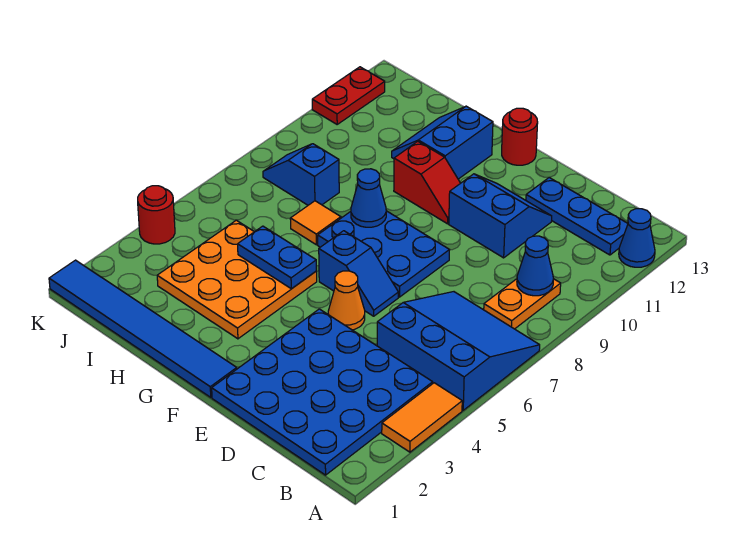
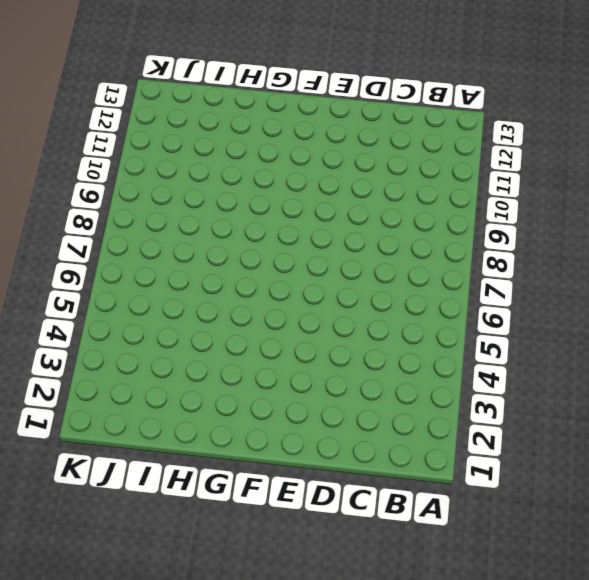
none -> orange tile A3:A4 level 1
none -> blue slope A5:C7 level 1 top 5
none -> blue cone A12 level 1

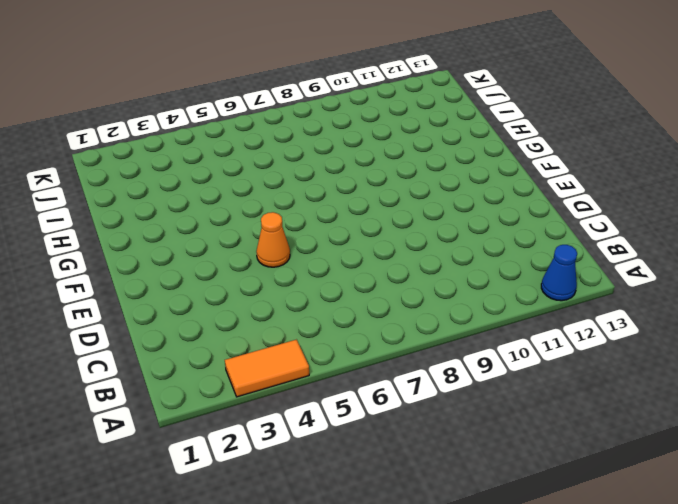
none -> blue slope A5:C7 level 1 top 5
none -> blue plate B1:E4 level 1
none -> orange plate B8:B9 level 1

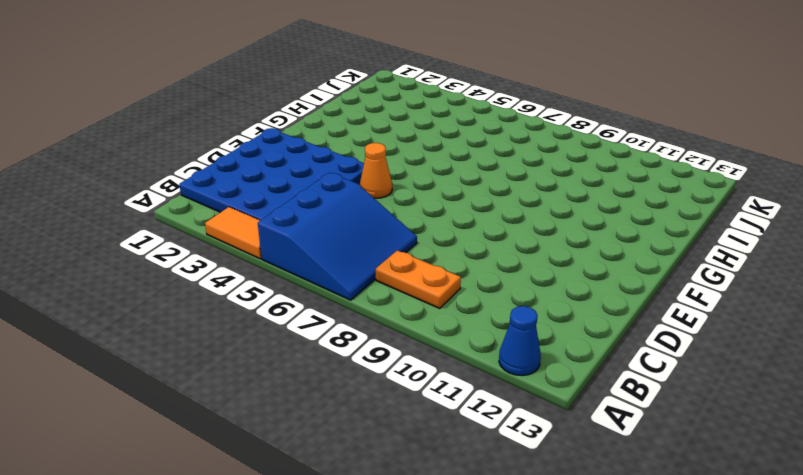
none -> blue plate B12:D12 level 1
none -> blue slope D10:E11 level 1 top 10
none -> blue slope E6:F6 level 1 top F

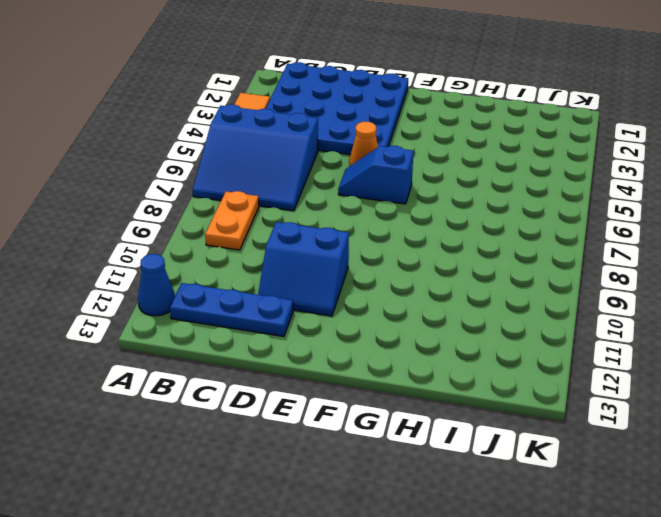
none -> blue plate E7:G8 level 1
none -> blue tile F1:K1 level 1
none -> red slope F10:G10 level 1 top G

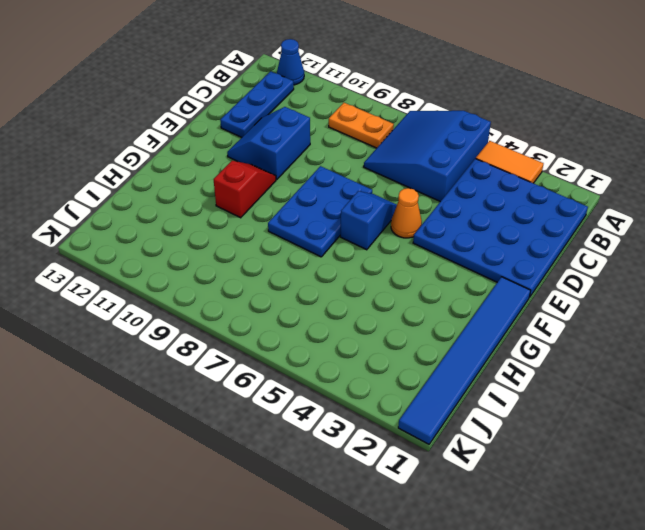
none -> red round brick F13 level 1
none -> orange plate G3:I5 level 1
none -> blue slope G11:H12 level 1 top G

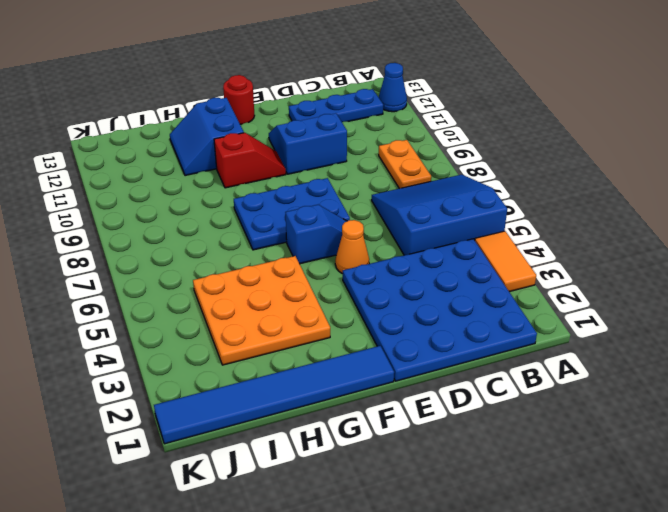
none -> orange tile H7 level 1
none -> blue slope I8:J8 level 1 top I
none -> red round brick K4 level 1

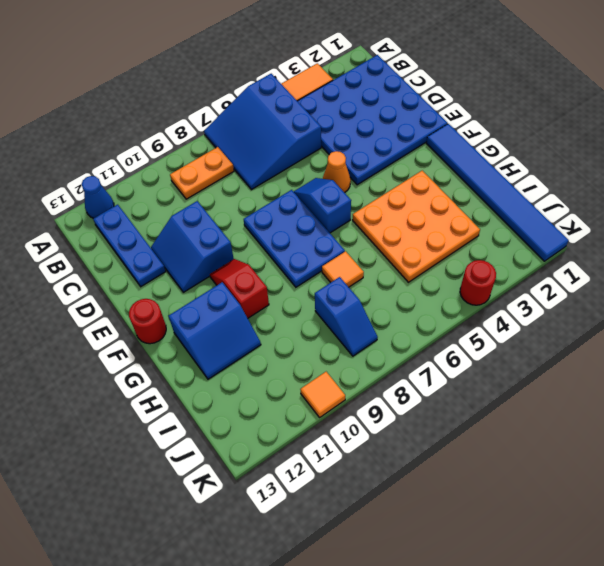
orange tile K10 level 1 -> none
none -> red plate K11:K12 level 1
none -> blue cone B9 level 2
none -> blue plate G5:H5 level 2

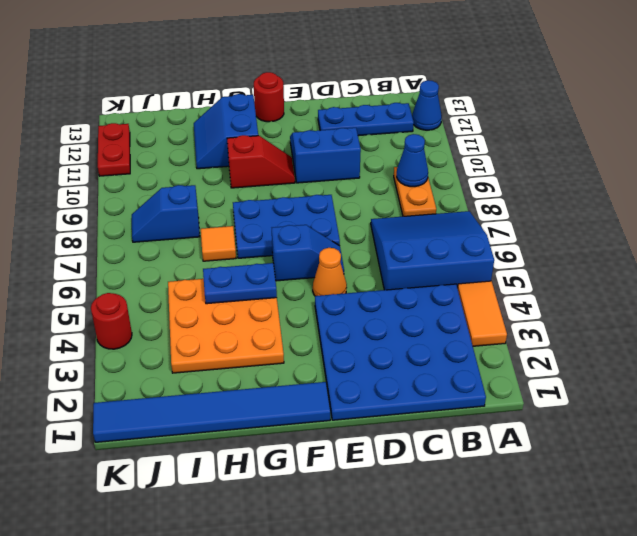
none -> blue cone G8 level 2

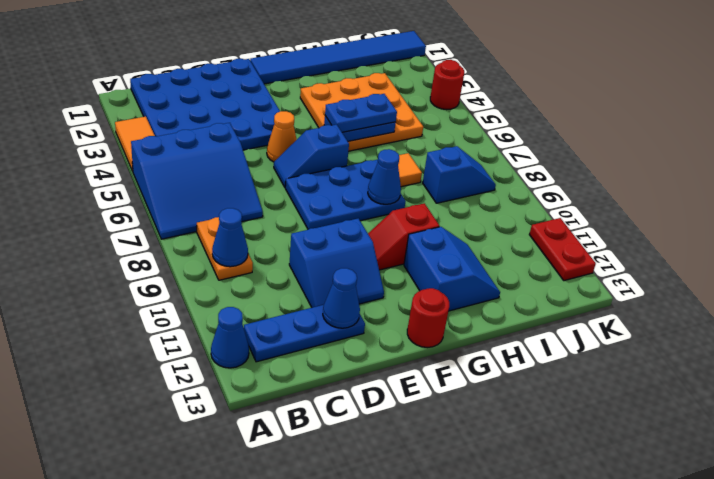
blue cone D12 level 2 -> none
blue plate G5:H5 level 3 -> none

